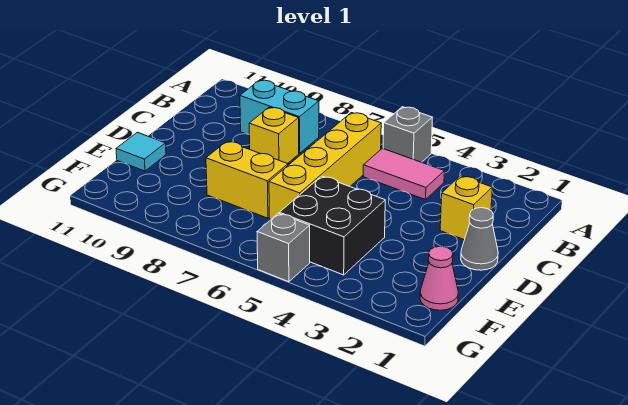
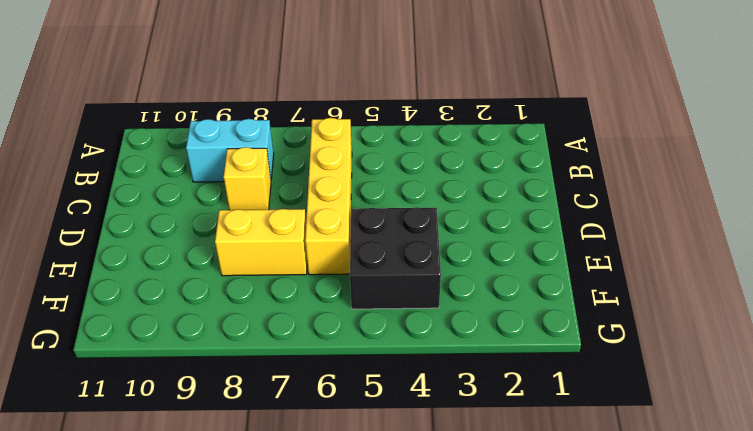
none -> grey brick A5 level 1
none -> pink tile B4:B5 level 1
none -> yellow brick C2 level 1

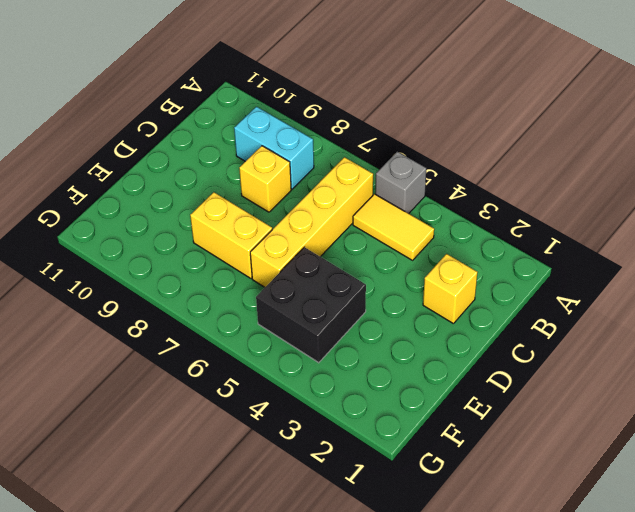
yellow tile B4:B5 level 1 -> pink tile B4:B5 level 1
none -> grey cone D1 level 1
none -> cyan tile E11 level 1
none -> pink cone F1 level 1

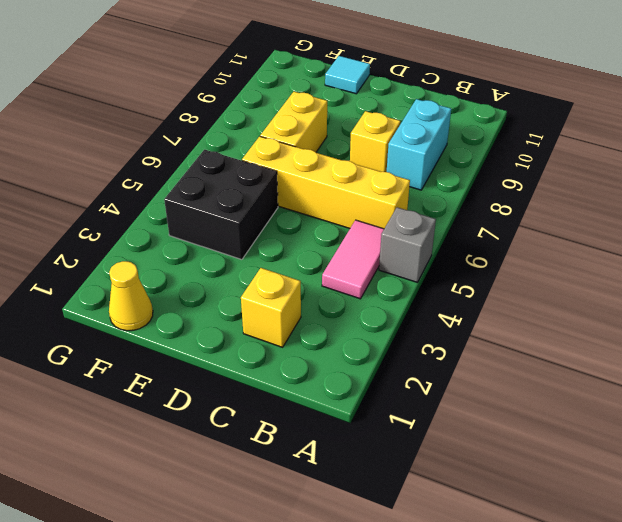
yellow cone F1 level 1 -> pink cone F1 level 1
none -> grey cone D1 level 1
none -> grey brick G5 level 1

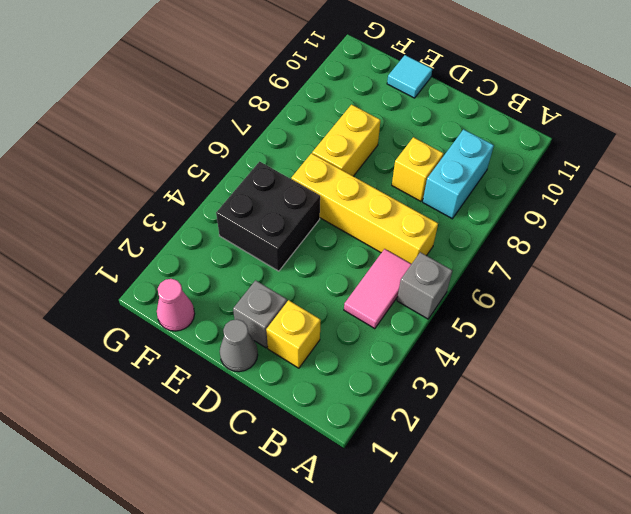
grey brick D2 level 1 -> grey brick G5 level 1

